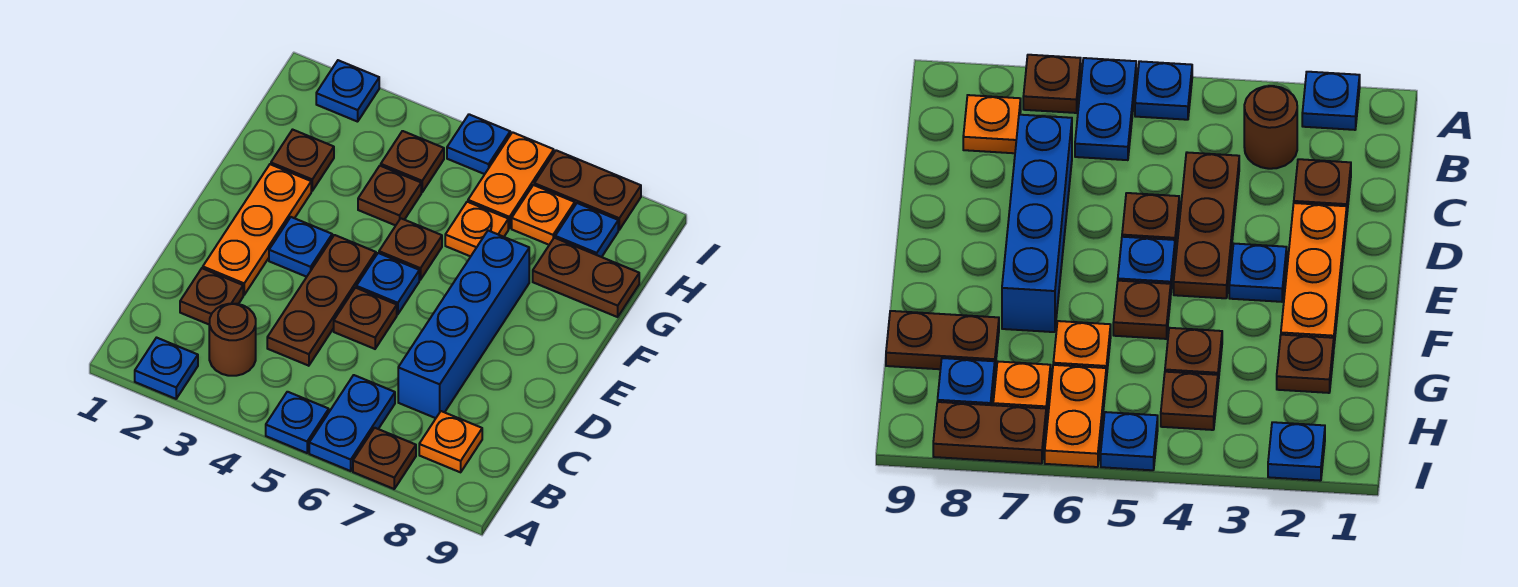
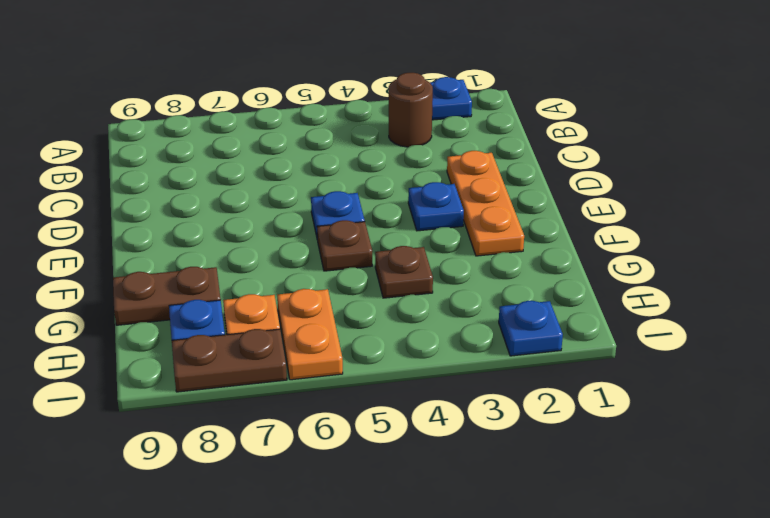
none -> blue plate A5 level 1
none -> blue plate A6:B6 level 1
none -> brown plate A7 level 1

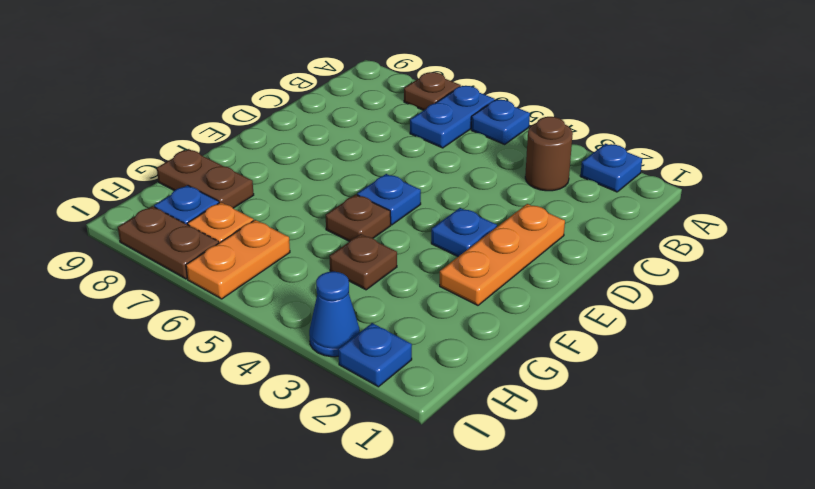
blue cone I3 level 1 -> none
none -> orange plate B8 level 1
none -> brown plate C2 level 1
none -> brown plate C4:E4 level 1

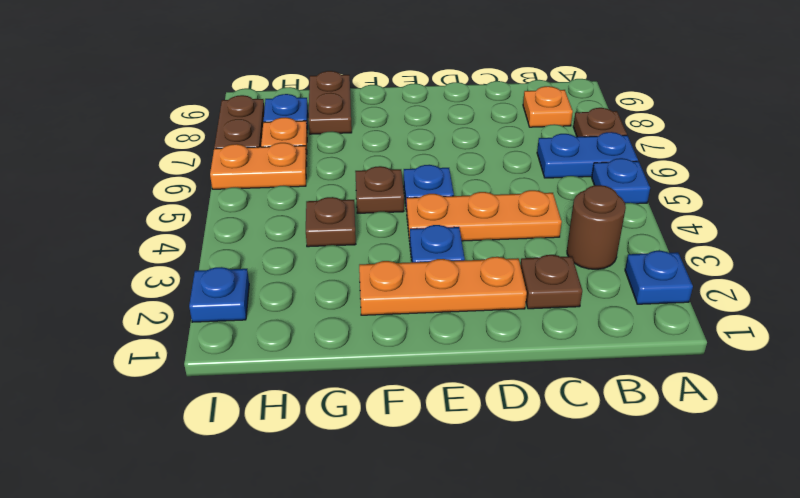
orange plate C4:E4 level 1 -> brown plate C4:E4 level 1
none -> blue brick C7:F7 level 1
none -> brown plate D5 level 1
none -> brown plate G2 level 1

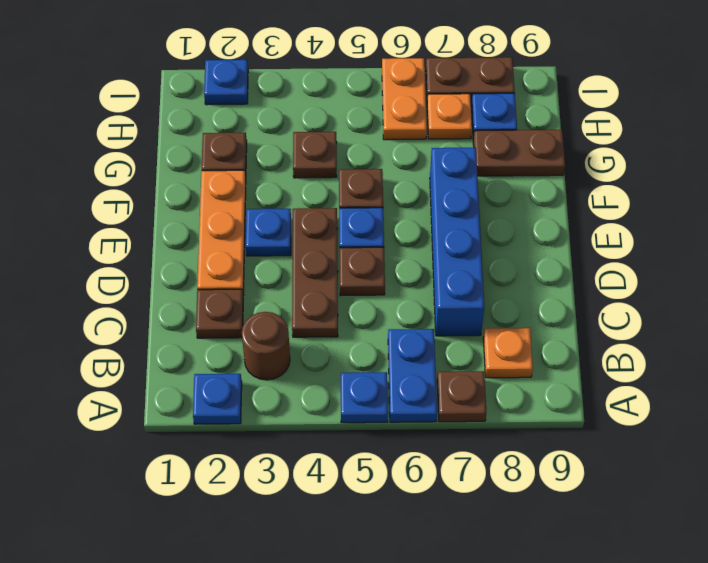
none -> orange plate G6 level 1
none -> brown plate H4 level 1
none -> blue plate I5 level 1

